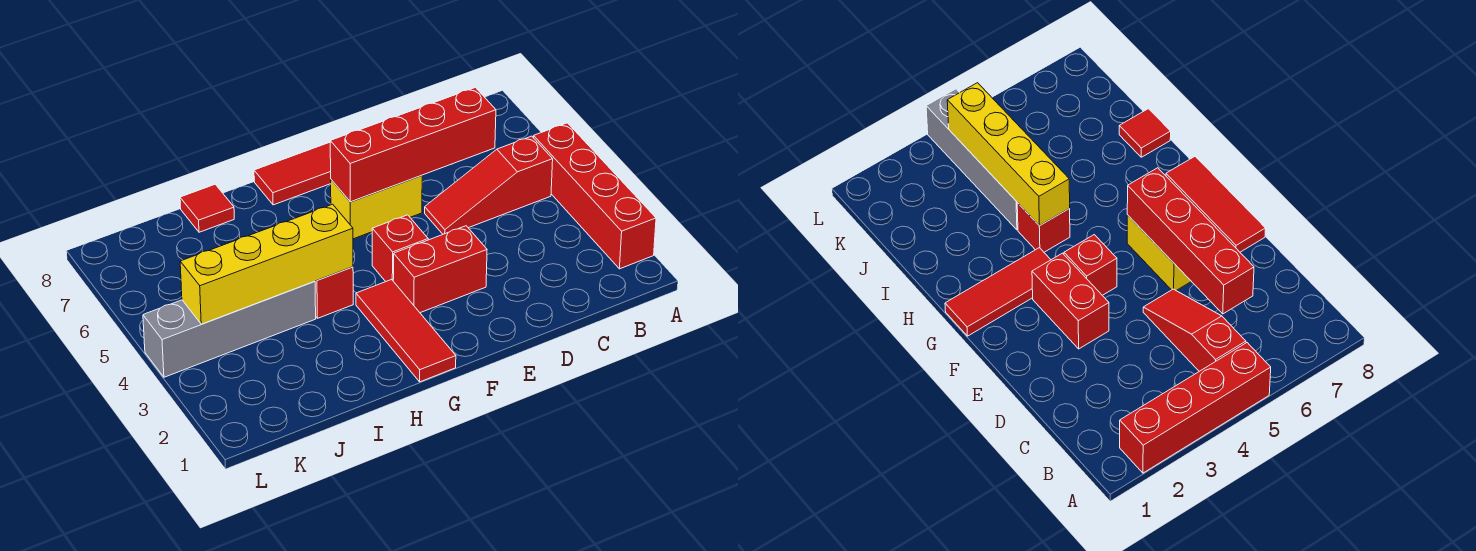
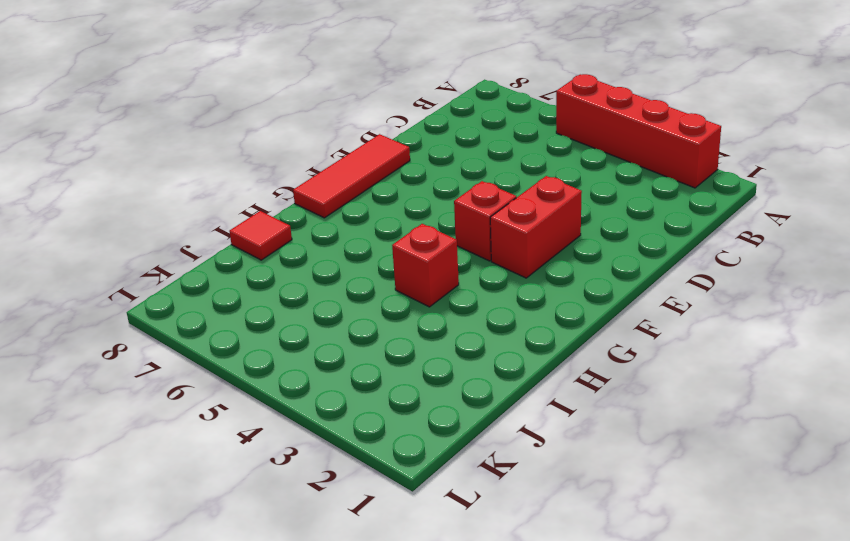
none -> red slope B5:D5 level 1 top B
none -> yellow brick E6:F6 level 1
none -> red tile G1:G3 level 1

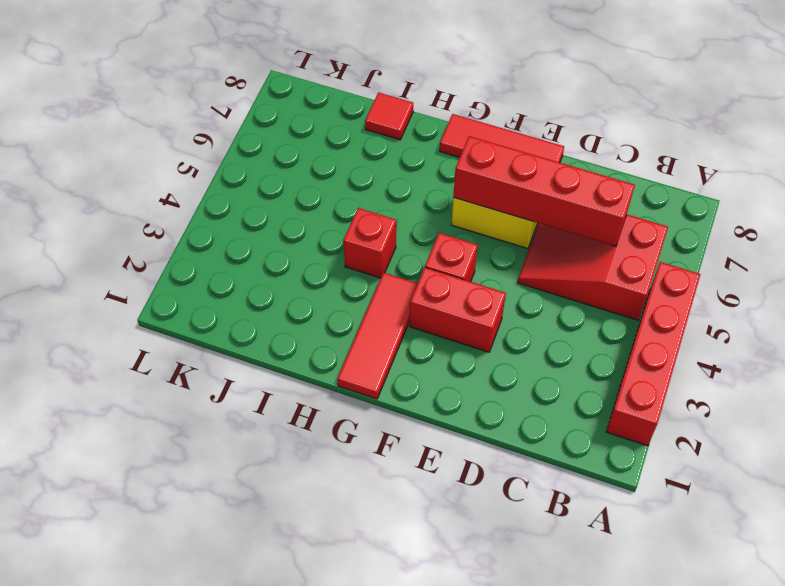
red slope B5:D6 level 1 top B -> red slope B5:D5 level 1 top B
none -> grey brick I4:L4 level 1
none -> yellow brick H4:K4 level 2

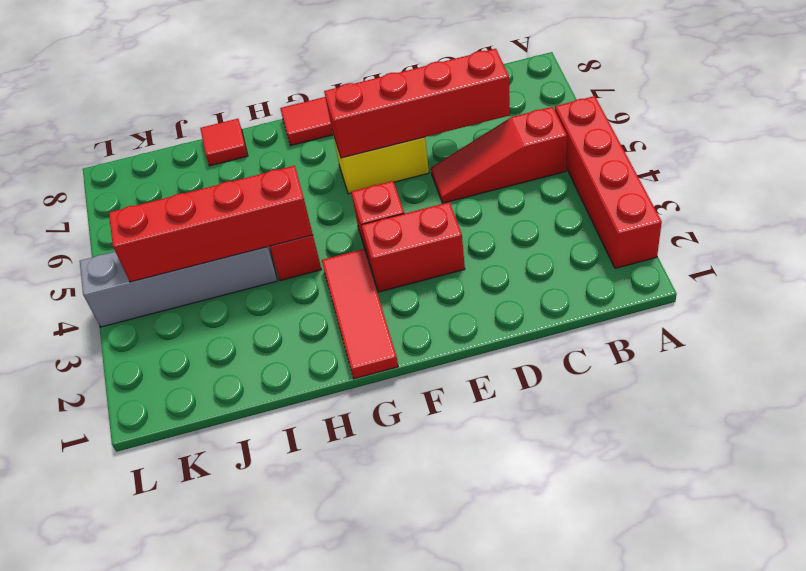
red brick H4:K4 level 2 -> yellow brick H4:K4 level 2

